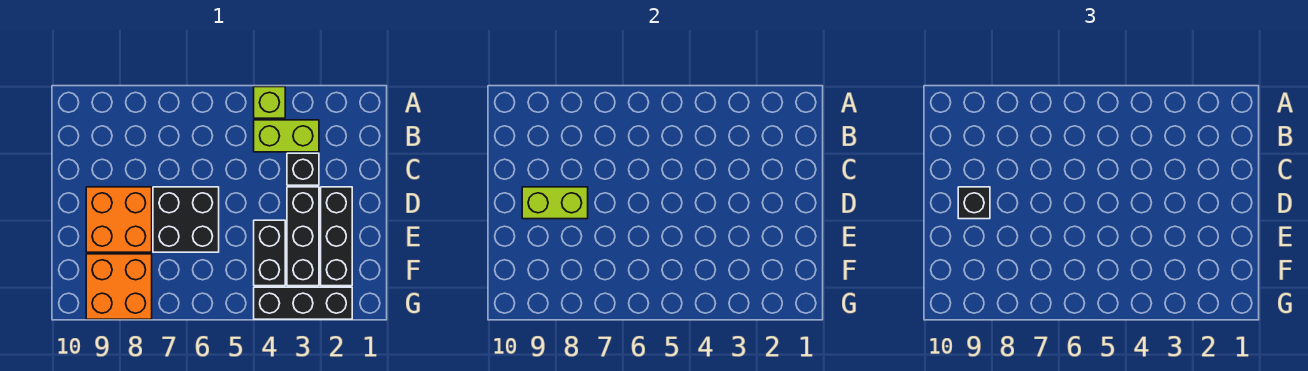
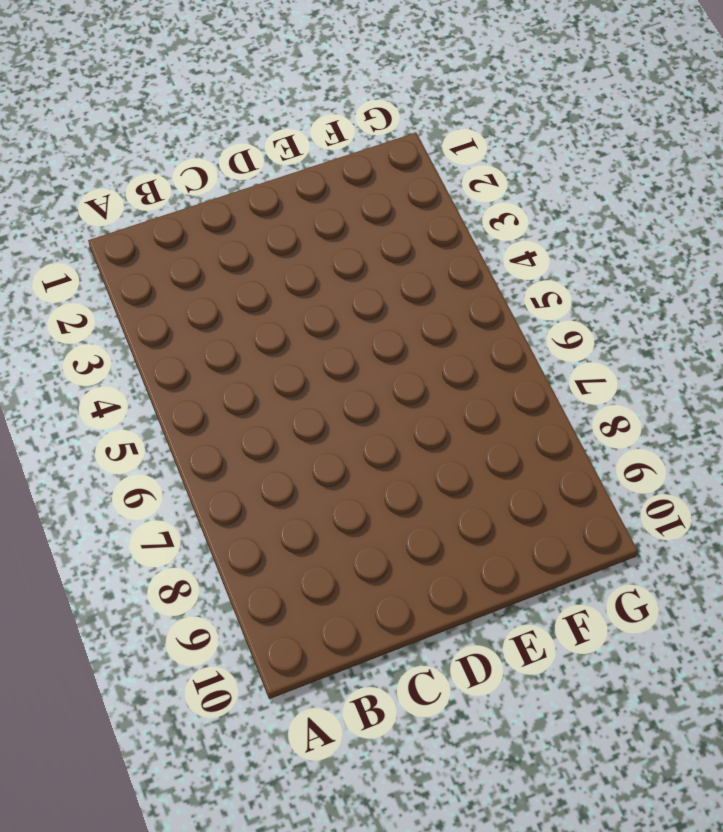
none -> lime brick A4 level 1
none -> lime brick B3:B4 level 1
none -> black brick C3 level 1

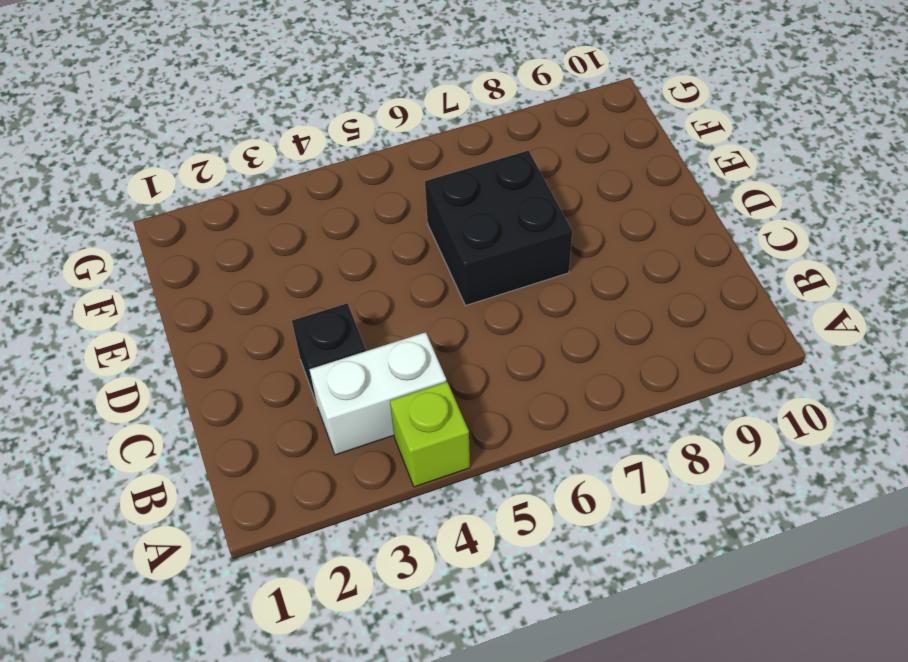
white brick B3:B4 level 1 -> lime brick B3:B4 level 1
none -> black brick D2:F2 level 1
none -> black brick D3:F3 level 1
none -> orange brick D8:E9 level 1

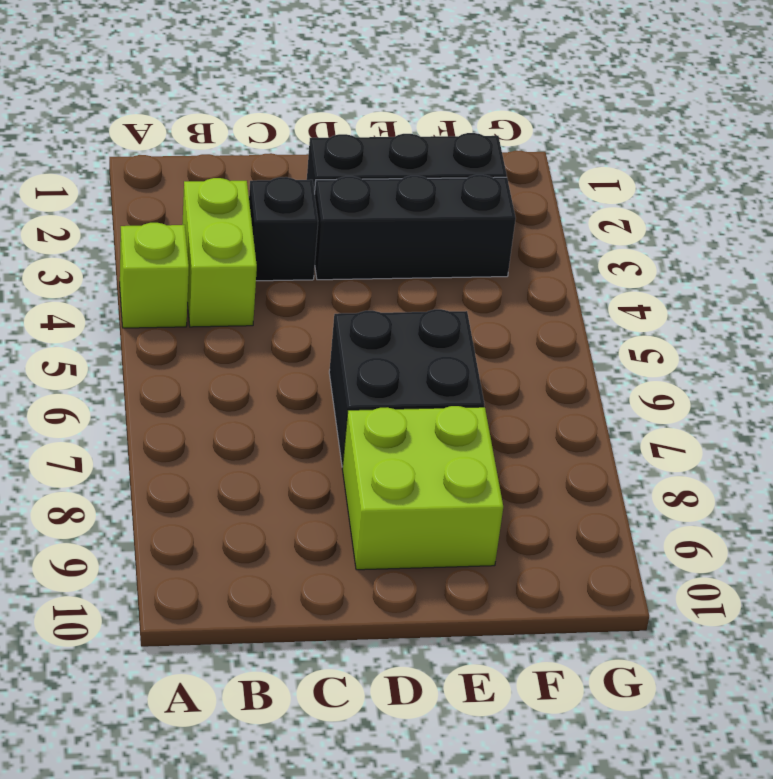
lime brick D8:E9 level 1 -> orange brick D8:E9 level 1
none -> black brick E4:F4 level 1
none -> orange brick F8:G9 level 1
none -> black brick G2:G4 level 1

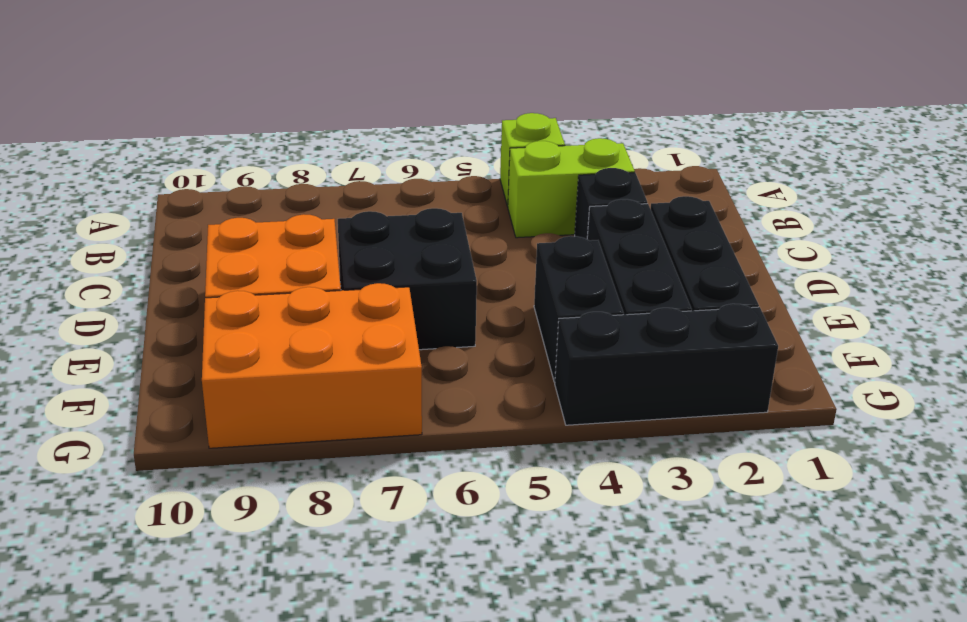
orange brick F7:G9 level 1 -> orange brick F8:G9 level 1
none -> lime brick D8:D9 level 2
none -> black brick D9 level 3

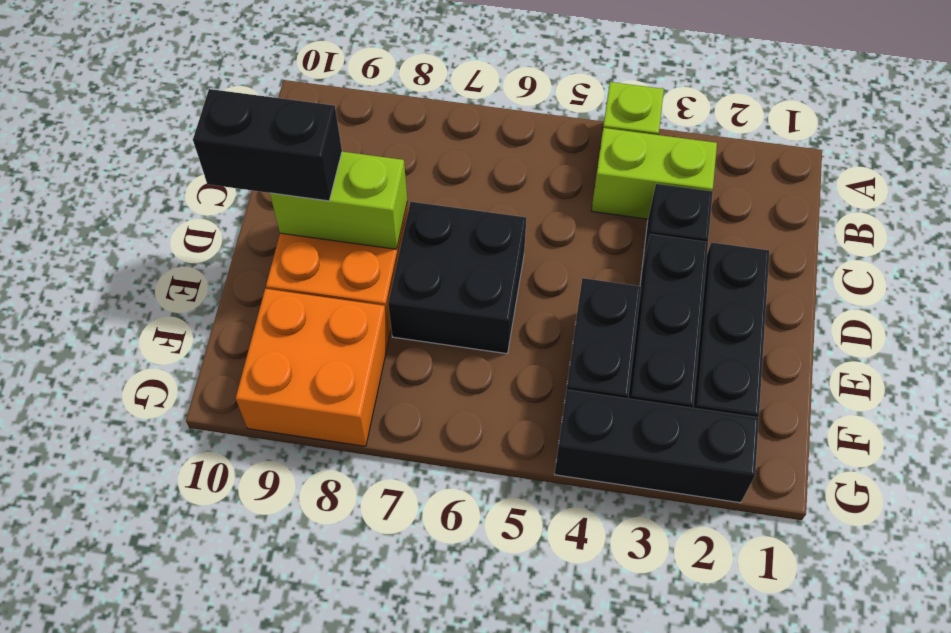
black brick D9:D10 level 3 -> black brick D9 level 3

